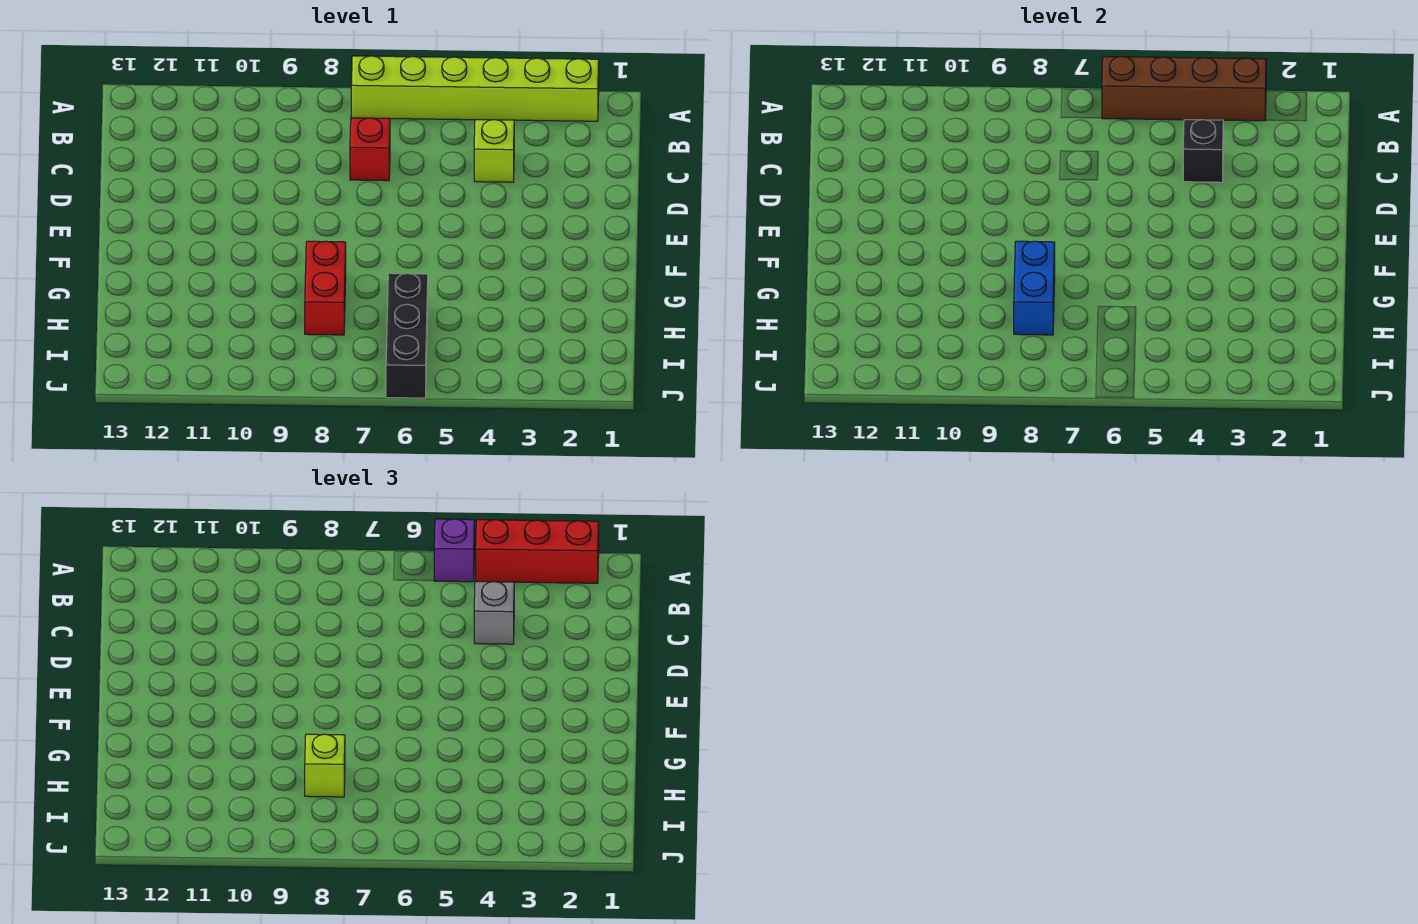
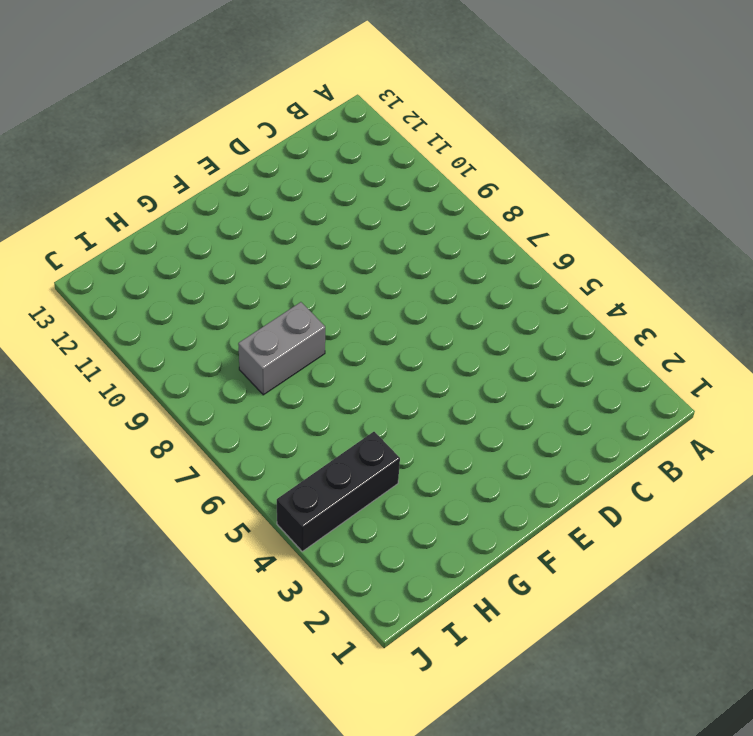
grey brick G8:H8 level 1 -> red brick G8:H8 level 1
black brick H4:J4 level 1 -> black brick H6:J6 level 1
none -> lime brick A2:A7 level 1
none -> lime brick C4 level 1
none -> red brick C7 level 1

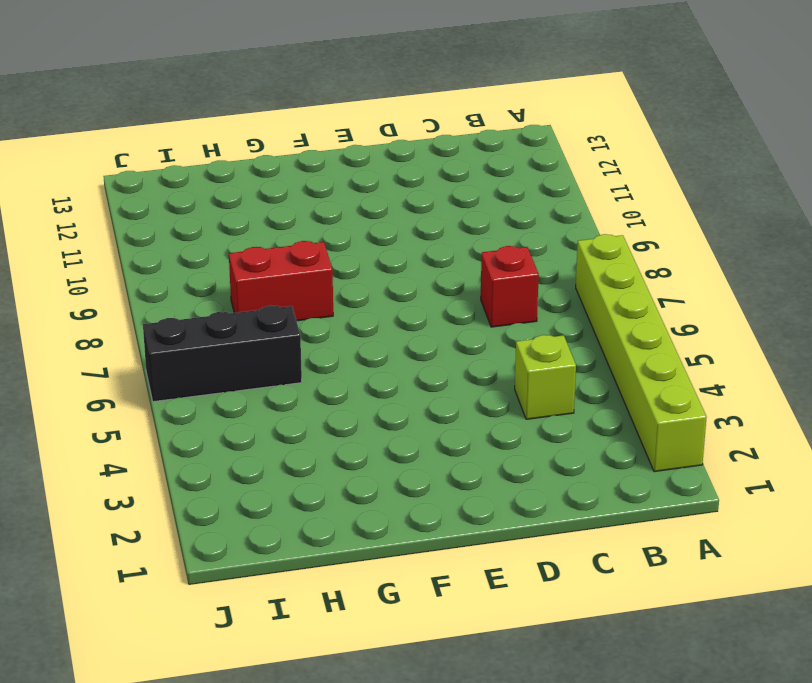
none -> brown brick A3:A6 level 2
none -> black brick C4 level 2
none -> blue brick G8:H8 level 2

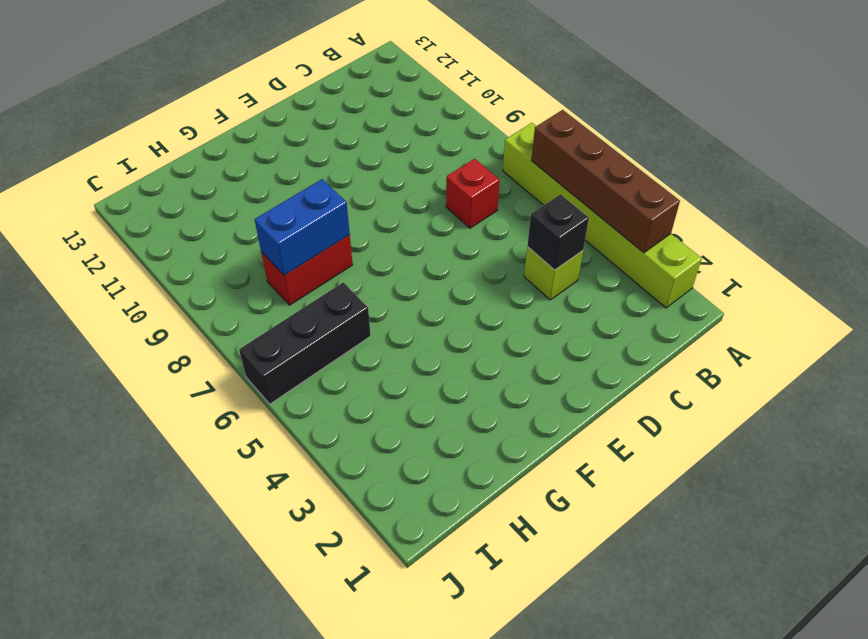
none -> red brick A2:A4 level 3
none -> purple brick A5 level 3
none -> grey brick C4 level 3

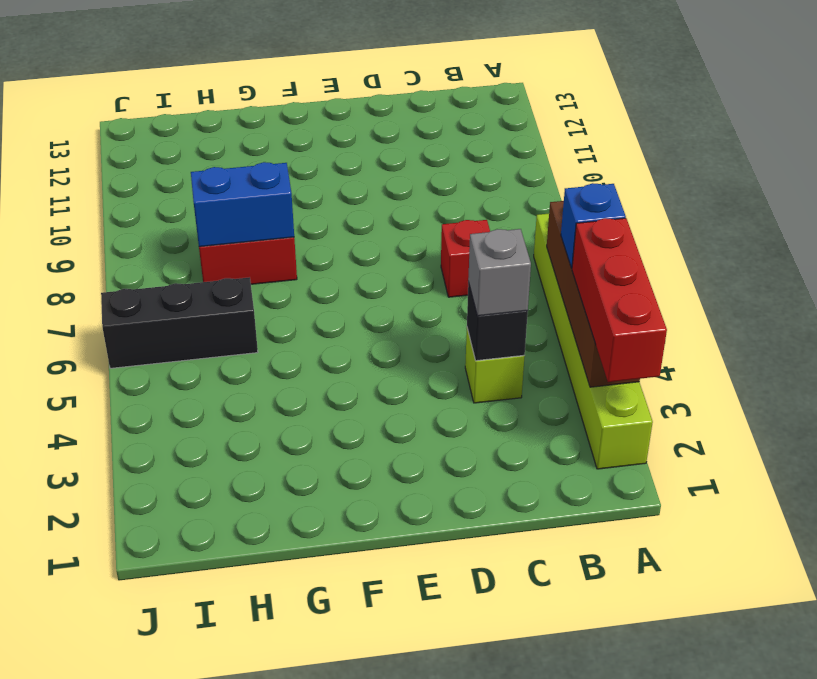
blue brick A5 level 3 -> purple brick A5 level 3
none -> lime brick H8 level 3

